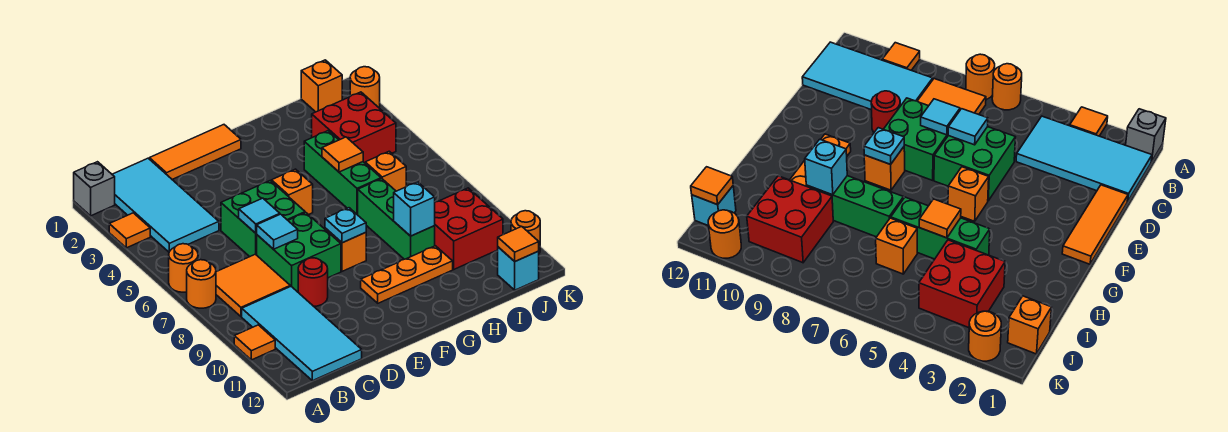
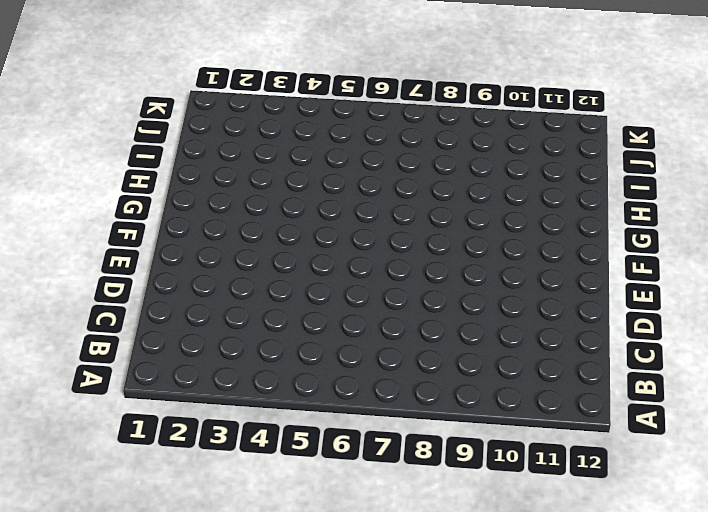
none -> grey brick A1 level 1
none -> orange tile A3 level 1
none -> orange round brick A6 level 1
none -> orange round brick A7 level 1

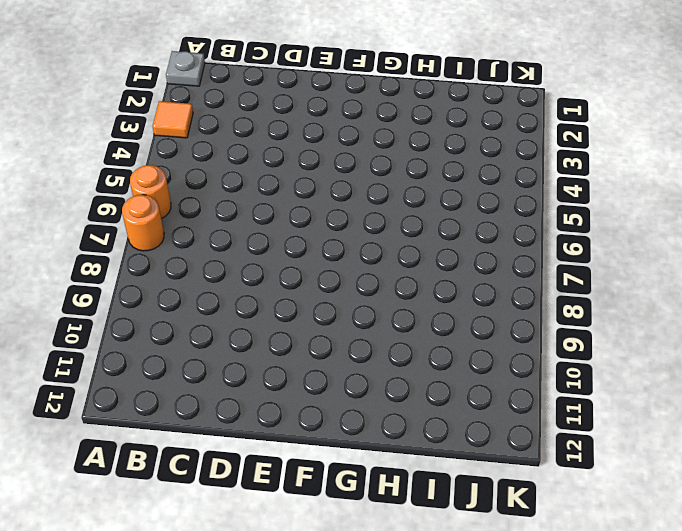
grey plate A1 level 1 -> grey brick A1 level 1
none -> orange tile A10 level 1
none -> cyan tile B1:C4 level 1
none -> orange tile B7:C8 level 1
none -> cyan tile B9:C12 level 1

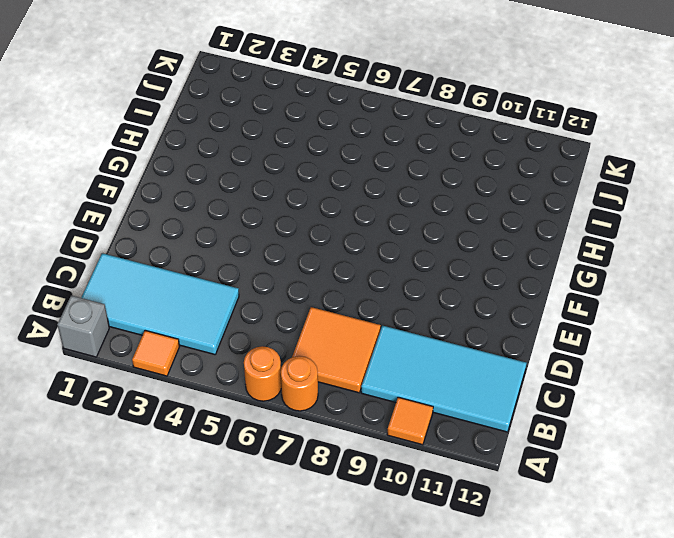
none -> orange tile D1:F1 level 1
none -> green brick D5:E6 level 1
none -> green brick D7:E8 level 1
none -> red round brick D9 level 1

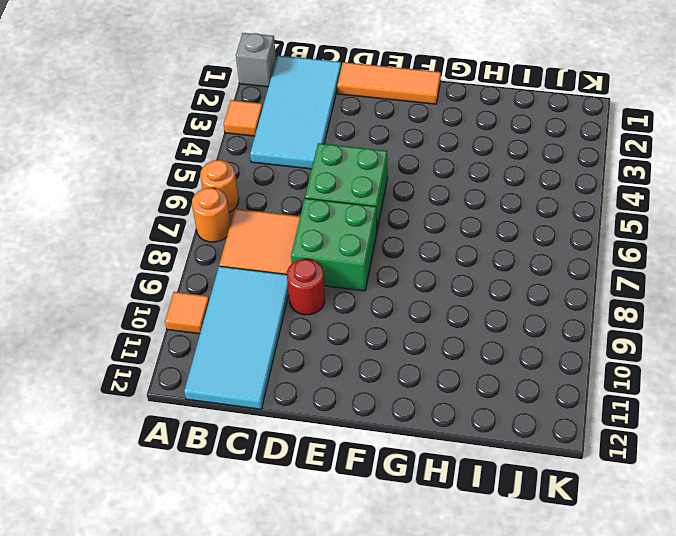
none -> orange brick F5 level 1
none -> orange brick F8 level 1
none -> orange plate F10:H10 level 1
none -> green brick H4:H6 level 1

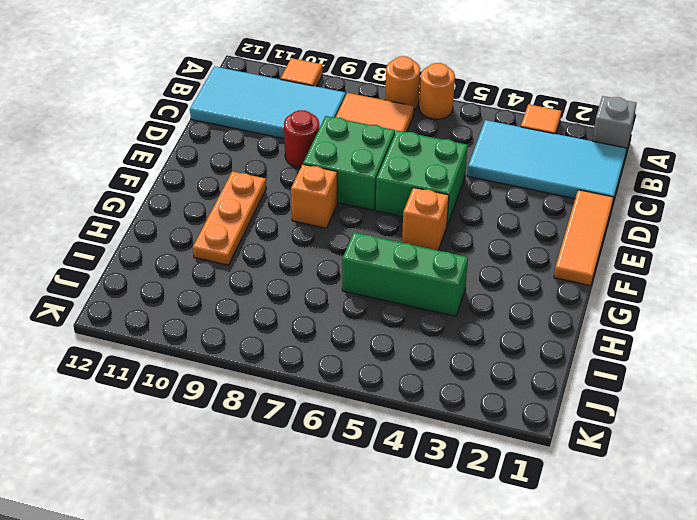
none -> green brick H7:H9 level 1
none -> red brick I3:J4 level 1
none -> orange brick I6 level 1
none -> red brick I9:J10 level 1

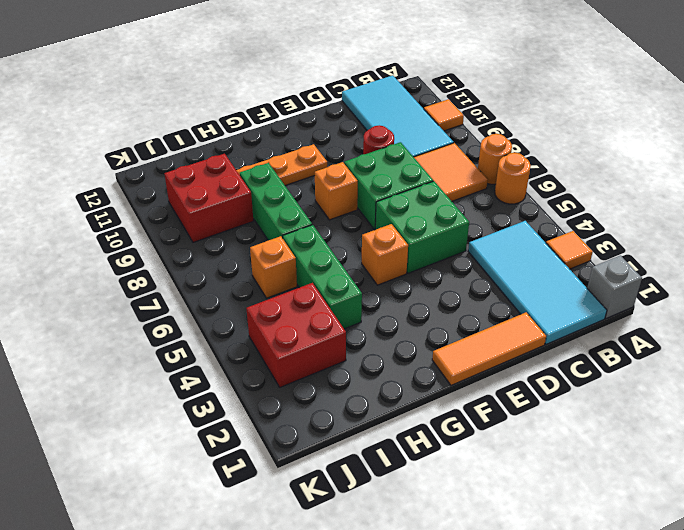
none -> orange brick J1 level 1
none -> cyan brick J12 level 1
none -> orange round brick K2 level 1
none -> orange round brick K11 level 1

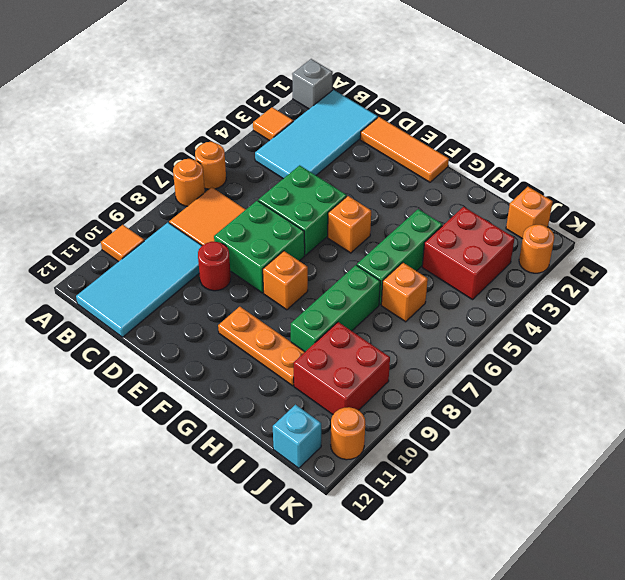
none -> cyan tile D6 level 2
none -> cyan tile D7 level 2
none -> cyan plate F8 level 2
none -> orange tile H5 level 2

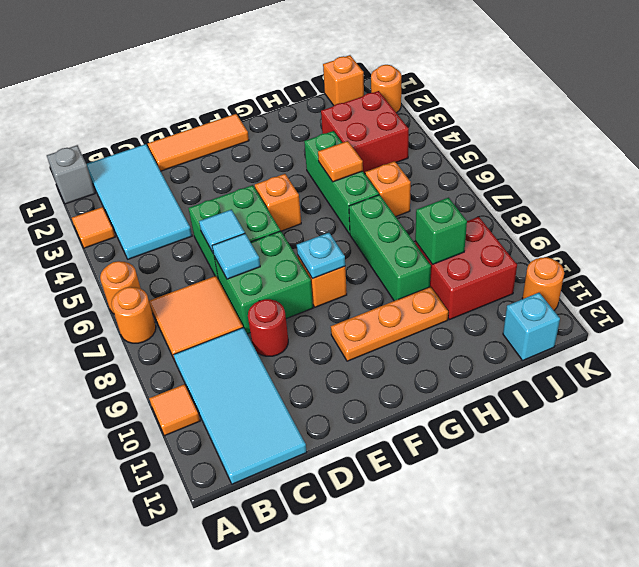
green brick I9 level 2 -> none
none -> cyan brick H9 level 2
none -> orange tile J12 level 2

